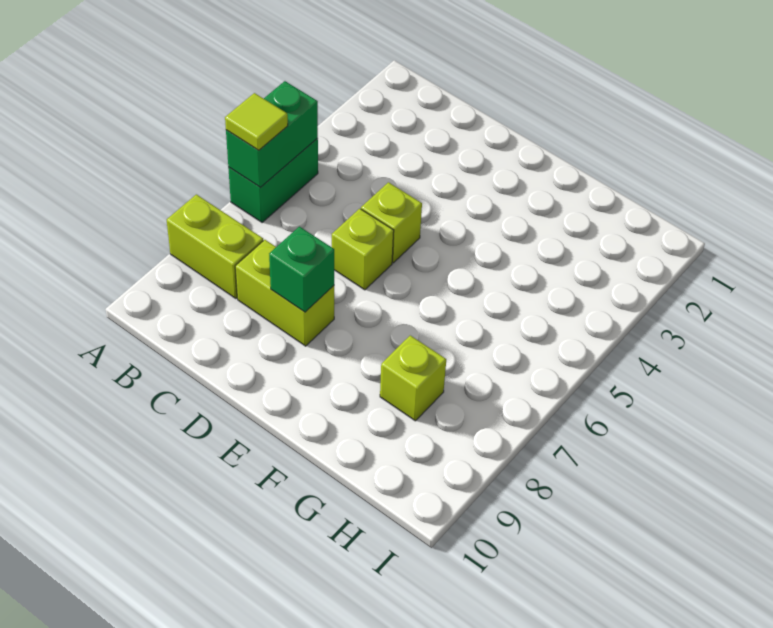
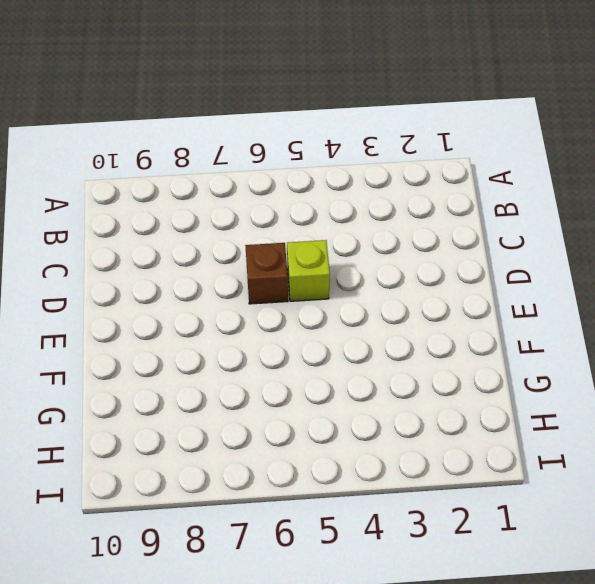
brown brick D6 level 1 -> lime brick D6 level 1
none -> green brick A5:A6 level 1
none -> lime brick A8:B8 level 1

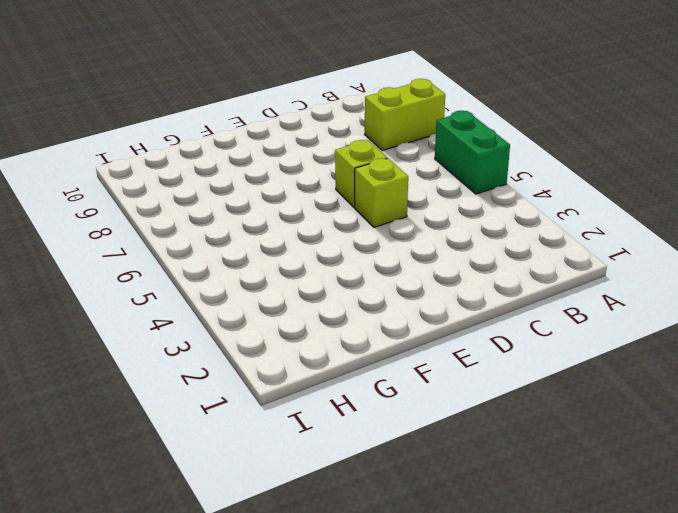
none -> lime brick C8:D8 level 1
none -> lime brick G8 level 1

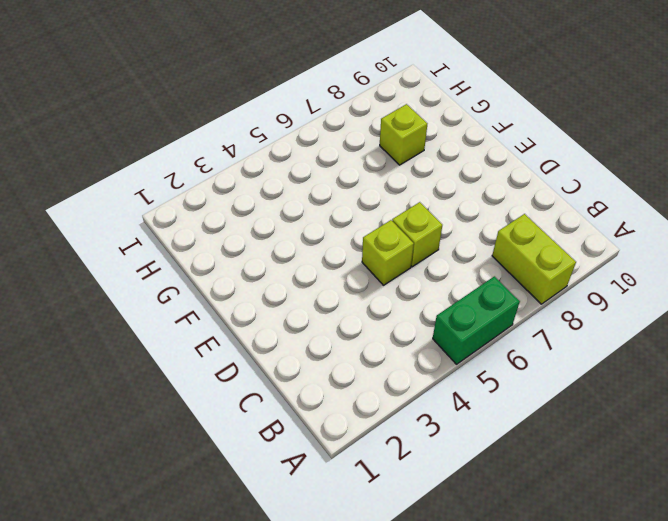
none -> lime brick C8:D8 level 1
none -> green brick A5:A6 level 2

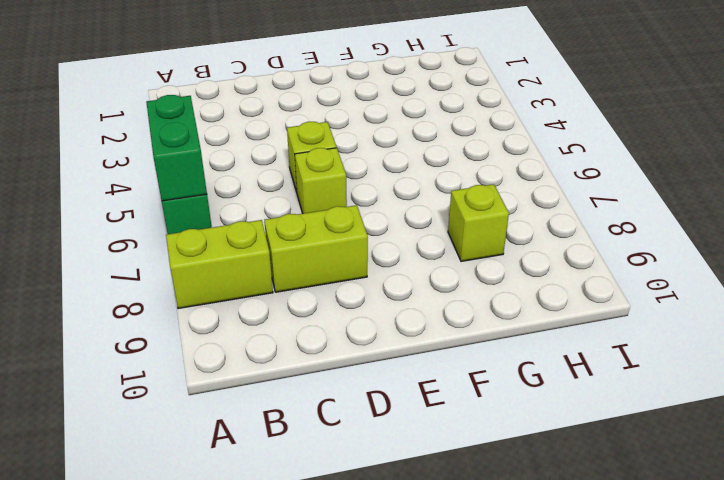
none -> green brick D8 level 2
none -> lime tile A6 level 3

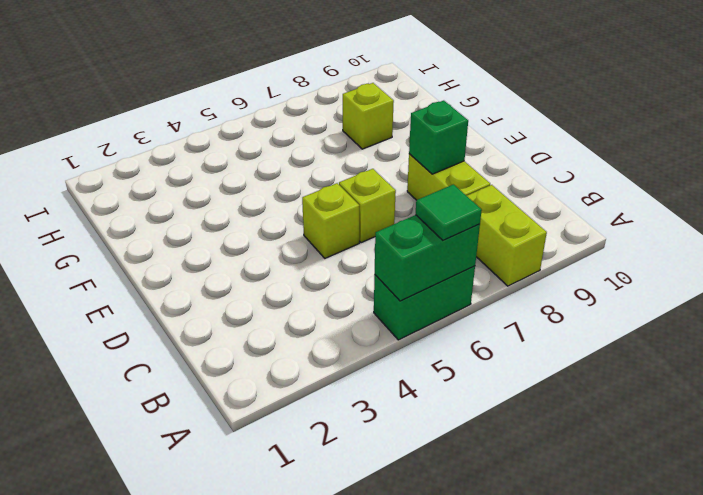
green tile A6 level 3 -> lime tile A6 level 3

